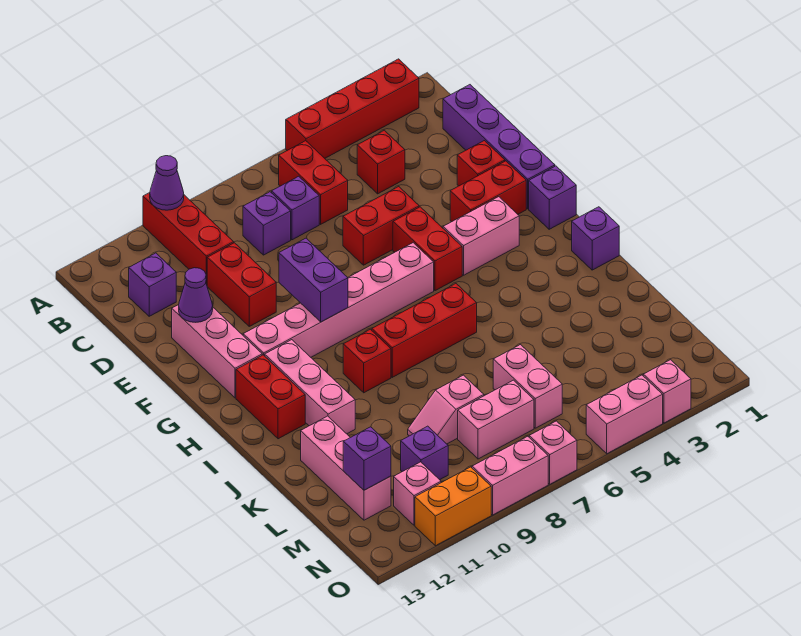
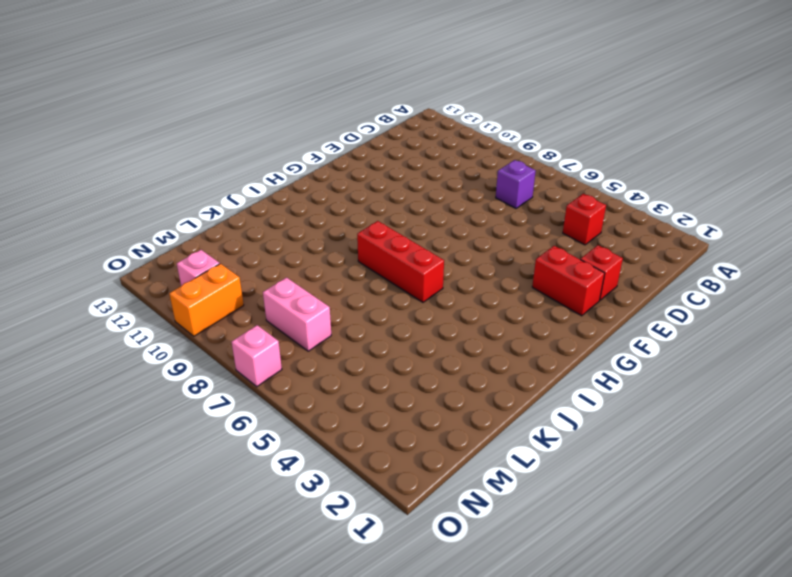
orange brick N10:O10 level 1 -> orange brick O10:O11 level 1
none -> red brick A2:A5 level 1
none -> red brick A10:C10 level 1
none -> red brick B6:C6 level 1
none -> purple brick C1:F1 level 1

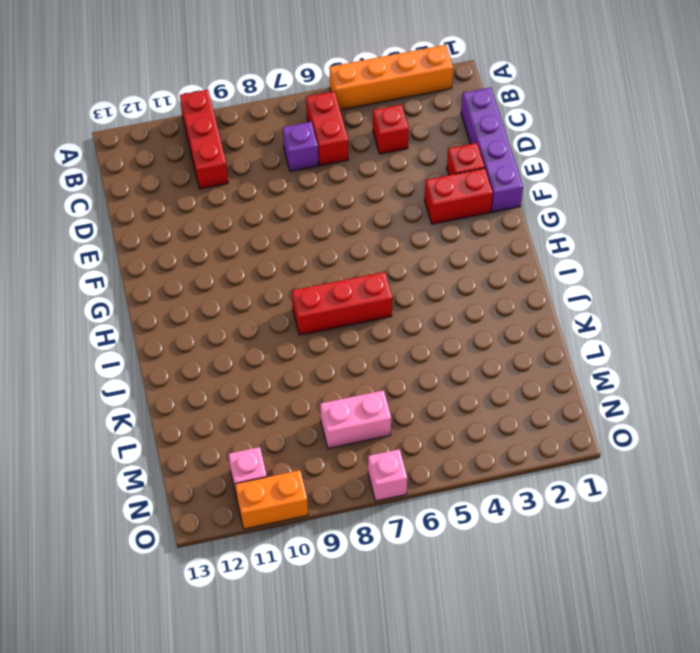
orange brick A2:A5 level 1 -> red brick A2:A5 level 1
none -> purple brick C8 level 1
none -> purple brick C12 level 1
none -> red brick D10:E10 level 1
none -> red brick E5:E6 level 1

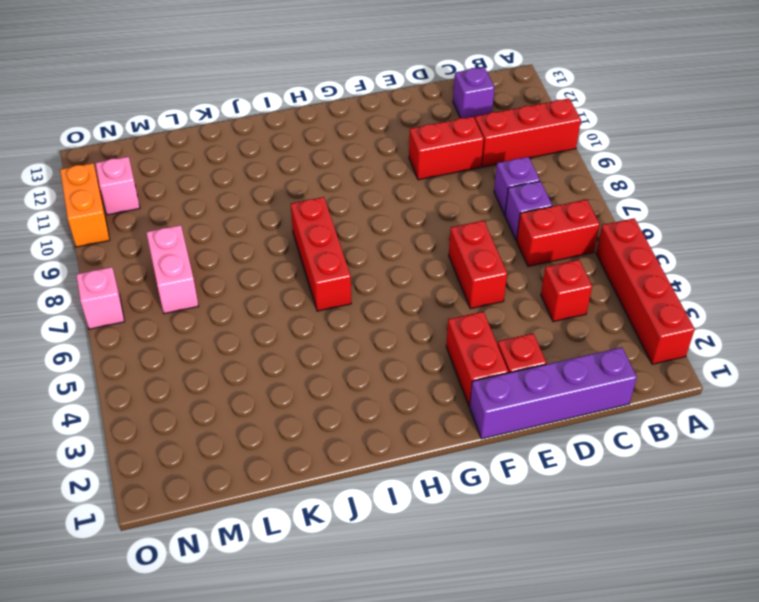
none -> pink brick E12:G12 level 1
none -> red brick F5:G5 level 1
none -> purple brick G1 level 1
none -> pink brick G3:G4 level 1

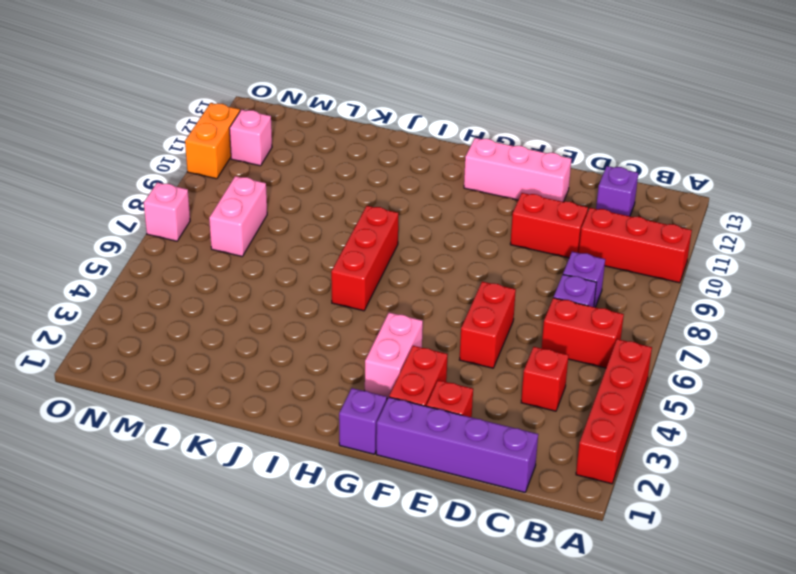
none -> red brick F5:G5 level 1
none -> pink brick G6:G11 level 1
none -> pink brick H11:J11 level 1
none -> red brick H12:I12 level 1

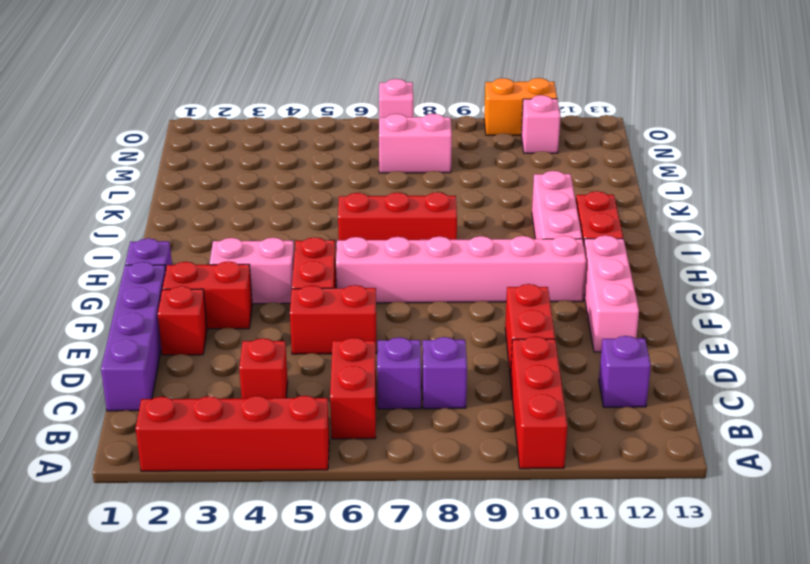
none -> purple brick I1 level 1
none -> red brick I9 level 1
none -> pink brick K12:M12 level 1
none -> pink brick L6:M6 level 1

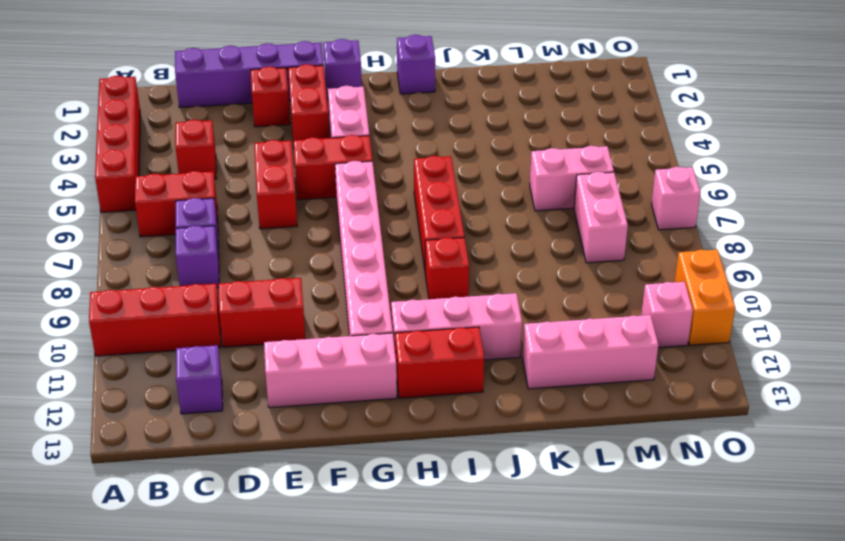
none -> pink slope L8:L9 level 1 top 8
none -> purple brick M10 level 1
none -> pink brick O3 level 1
none -> pink brick O4:O5 level 1

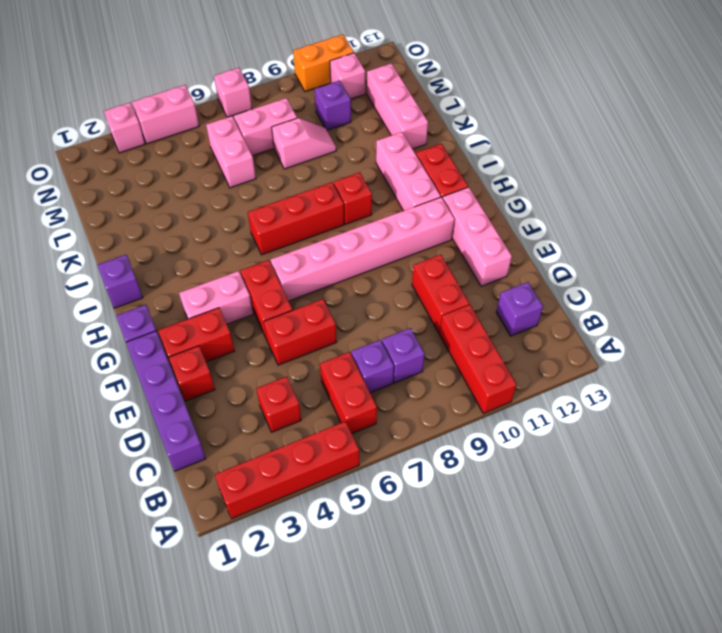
none -> pink brick O8:O9 level 1
none -> purple cone A10 level 2
none -> purple cone E12 level 2
none -> purple brick F9:G9 level 2

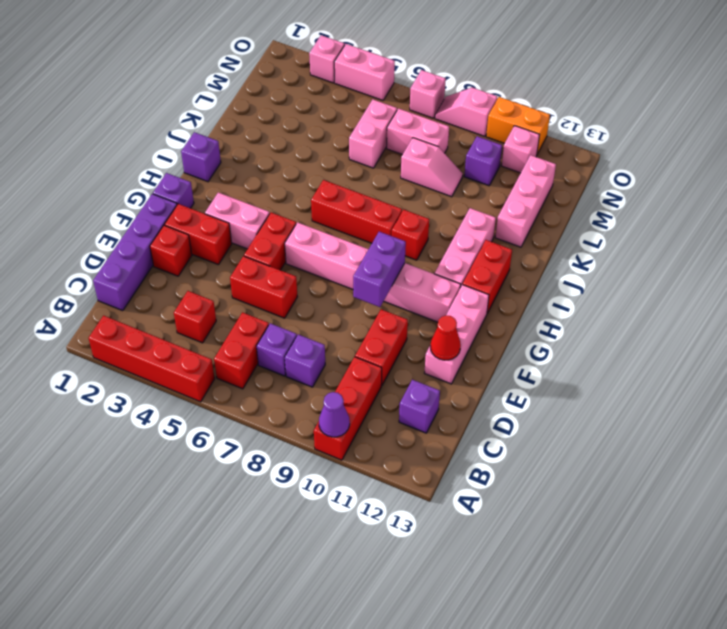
red cone E12 level 2 -> purple cone E12 level 2
pink slope O8:O9 level 1 top 9 -> pink brick O8:O9 level 1
none -> purple brick M12 level 2

